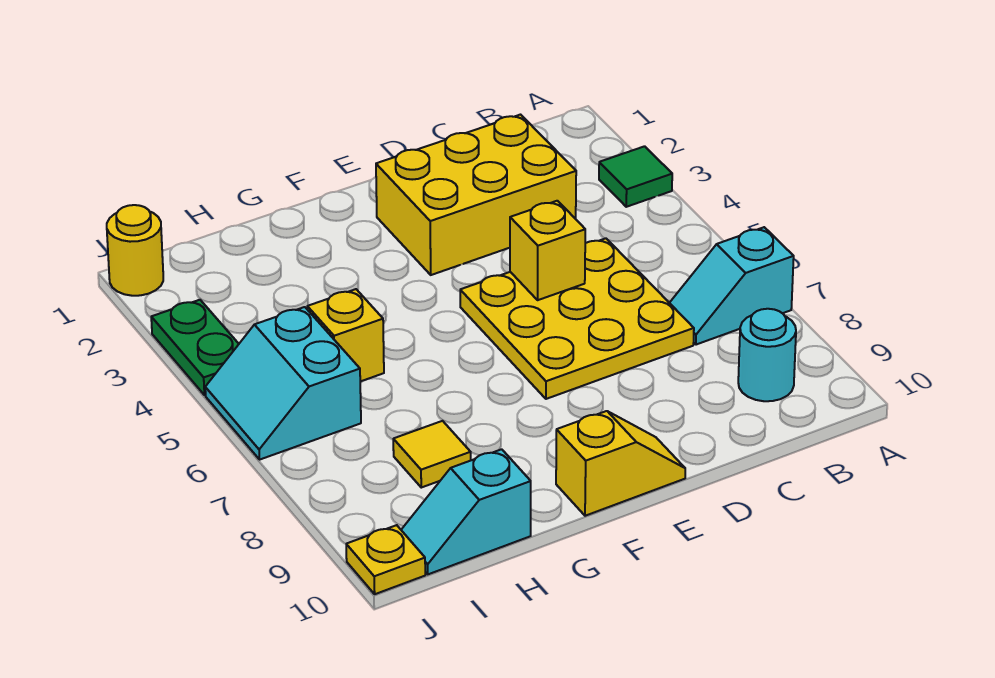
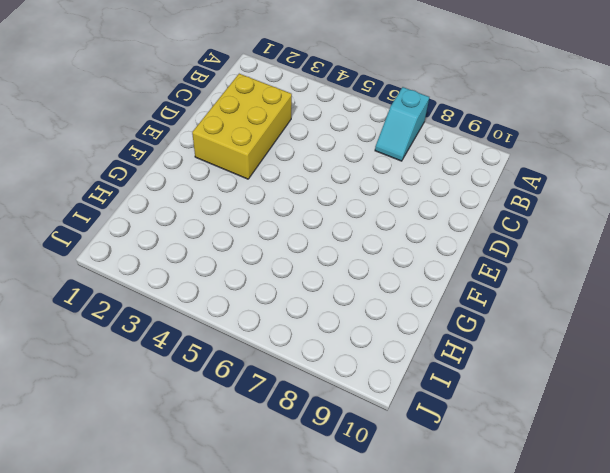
none -> green tile A3 level 1
none -> cyan round brick B9 level 1
none -> yellow plate C5:E7 level 1

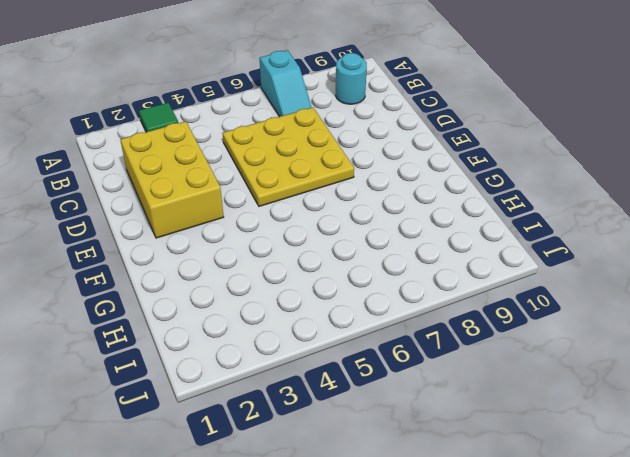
none -> yellow slope E10:F10 level 1 top F
none -> yellow brick H5 level 1
none -> yellow tile H8 level 1

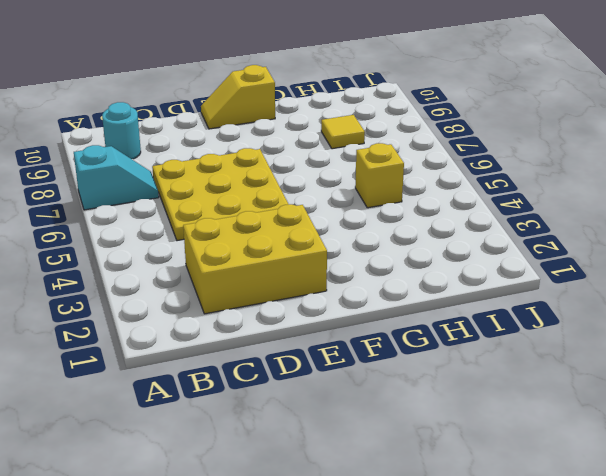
none -> green tile A3 level 1
none -> cyan slope H10:I10 level 1 top H
none -> cyan slope I5:J6 level 1 top I

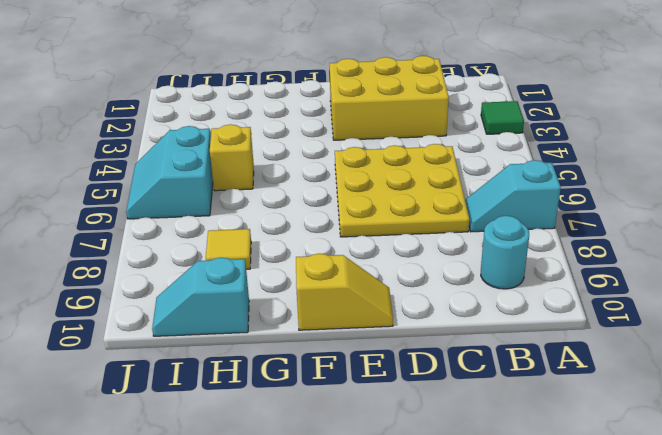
none -> yellow round brick J1 level 1
none -> green plate J3:J4 level 1
none -> yellow plate J10 level 1

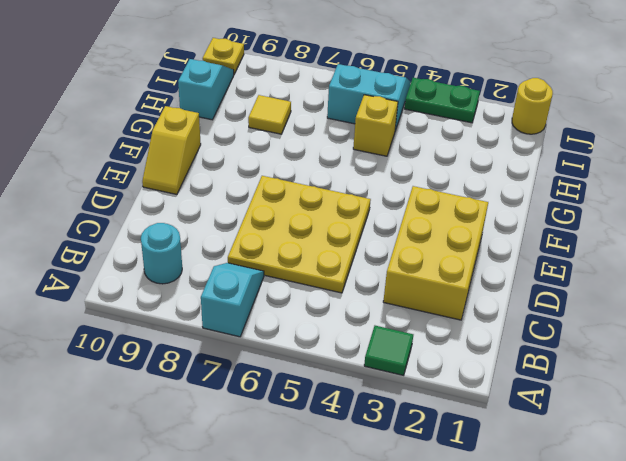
none -> yellow brick D5 level 2

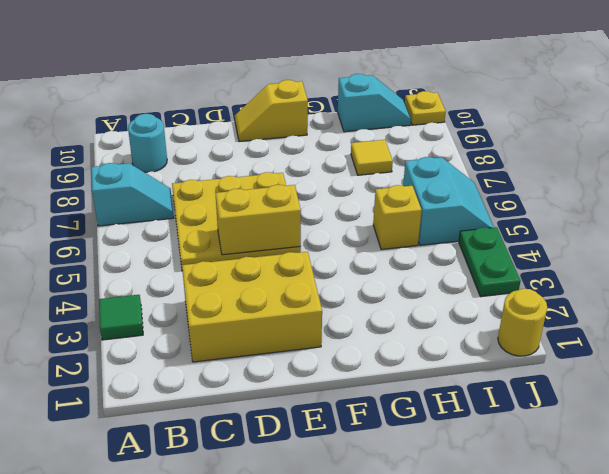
yellow brick D5:E5 level 2 -> yellow brick D5 level 2

